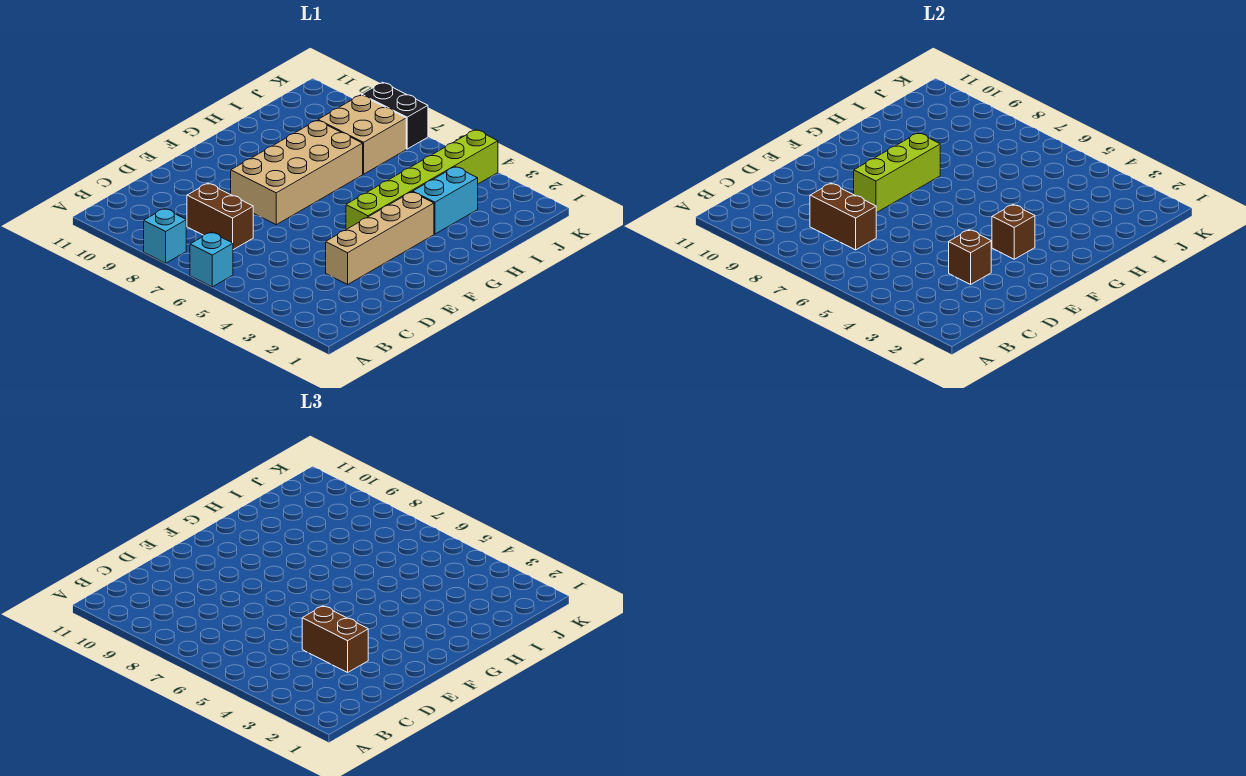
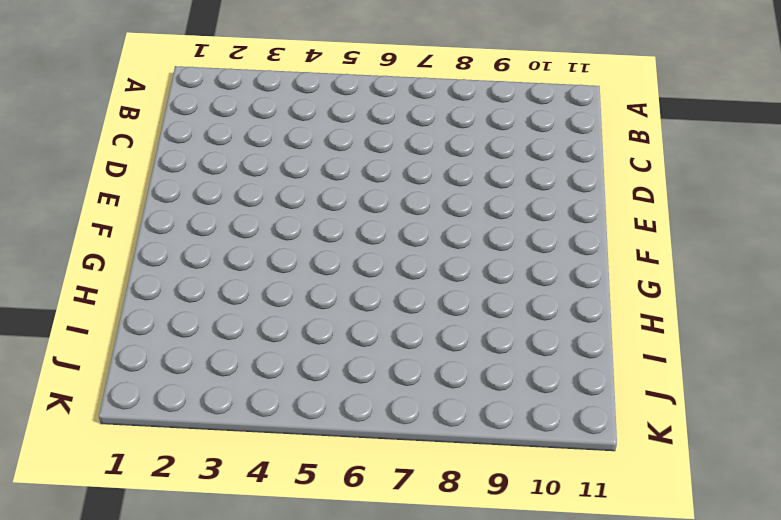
none -> cyan brick A6 level 1
none -> cyan brick A8 level 1
none -> brown brick C7:C8 level 1

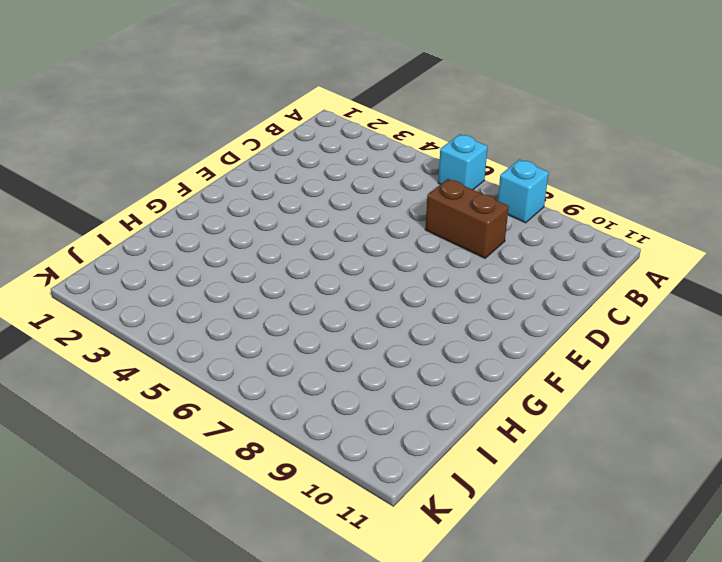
none -> tan brick D3:G3 level 1
none -> tan brick E7:H8 level 1
none -> lime brick F4:K4 level 1

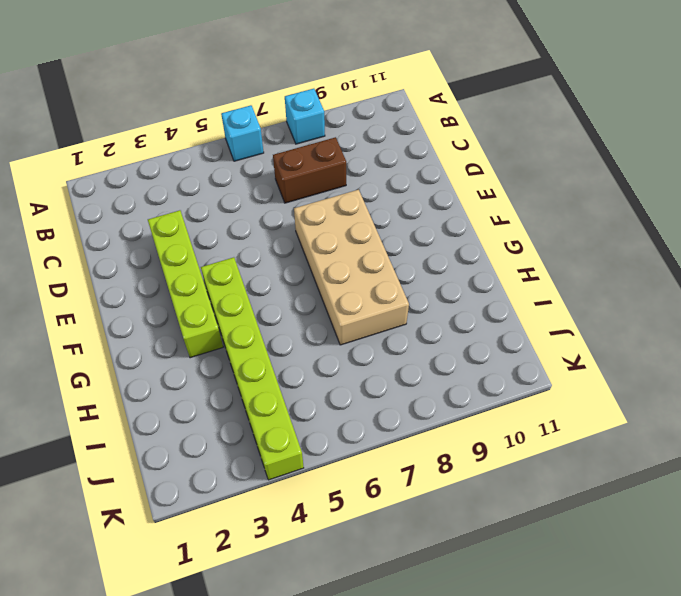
lime brick D3:G3 level 1 -> tan brick D3:G3 level 1
none -> cyan brick H3:I3 level 1
none -> tan brick I7:J8 level 1
none -> black brick K7:K8 level 1

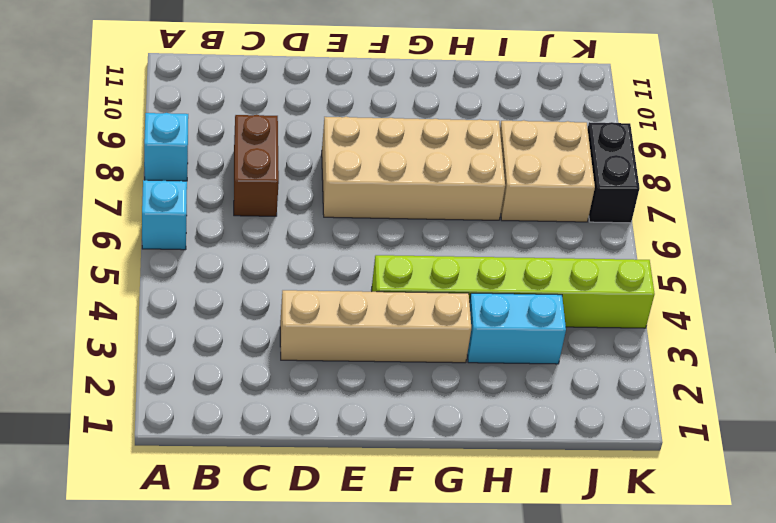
none -> brown brick C7:C8 level 2
none -> brown brick D3 level 2
none -> lime brick E8:G8 level 2

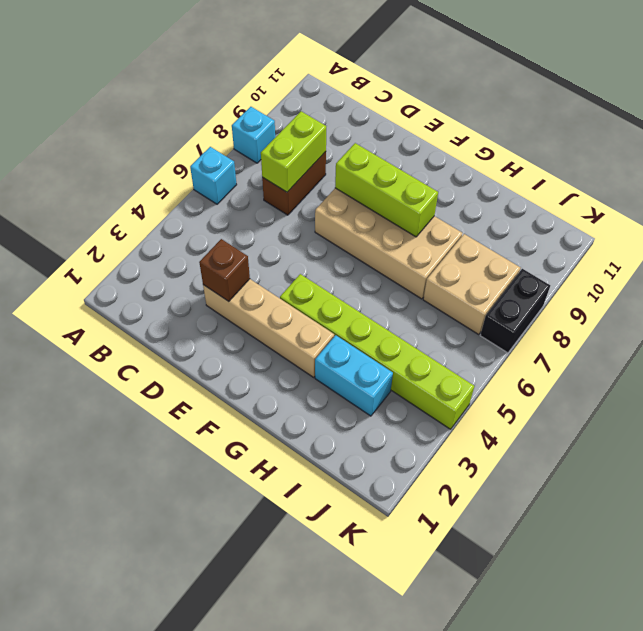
lime brick C7:C8 level 2 -> brown brick C7:C8 level 2
none -> brown brick F3 level 2
none -> brown brick D3:D4 level 3

